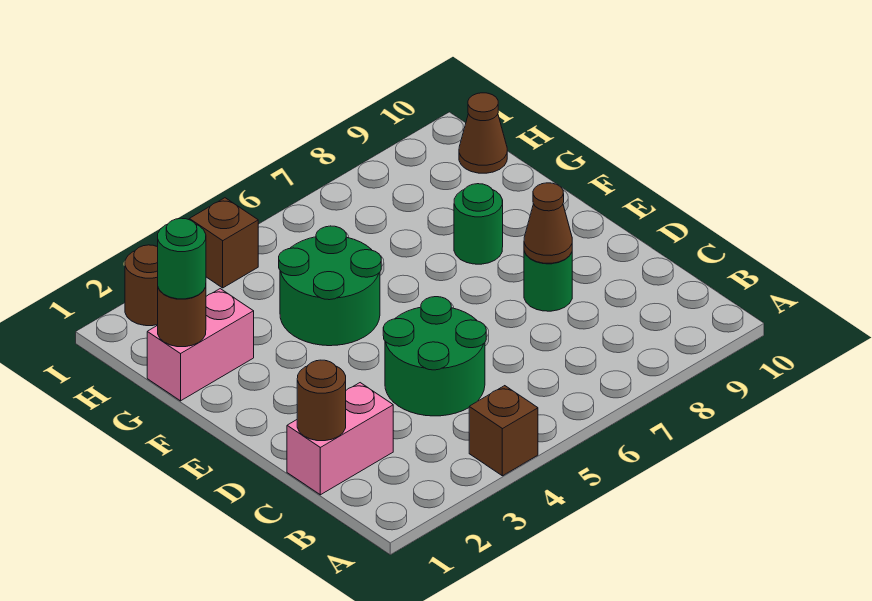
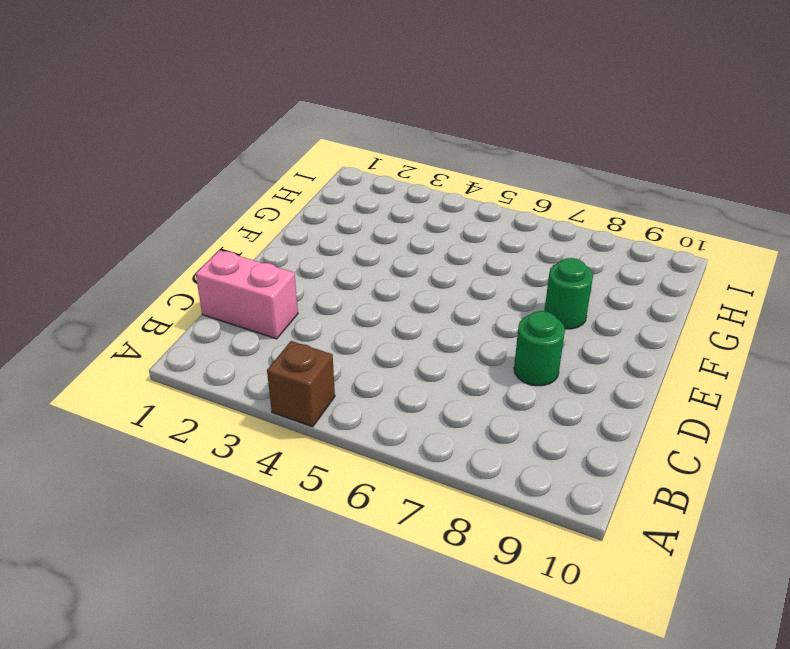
none -> green round brick C4:D5 level 1
none -> green round brick F4:G5 level 1
none -> pink brick G1:G2 level 1

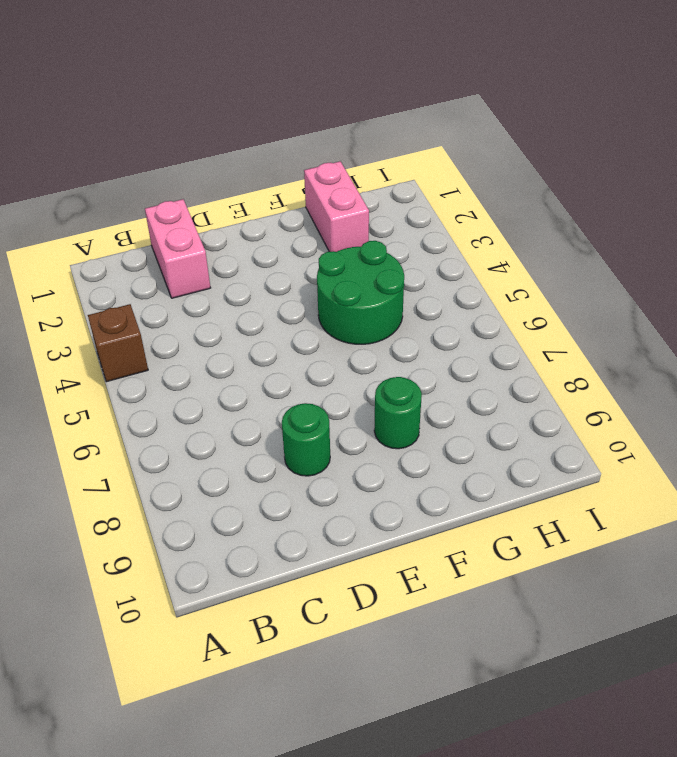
none -> green round brick C4:D5 level 1
none -> brown cone H10 level 1
none -> brown round brick I2 level 1

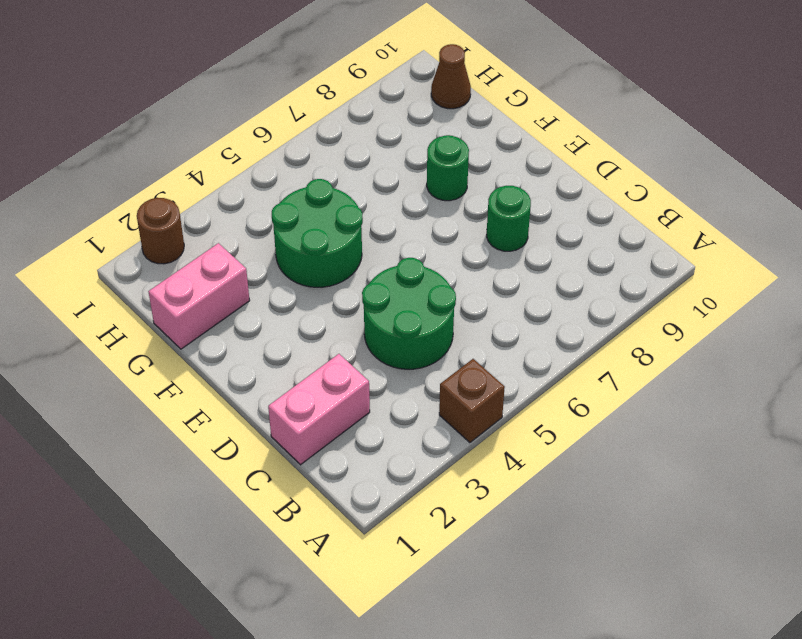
none -> brown brick I4 level 1
none -> brown round brick C1 level 2
none -> brown cone D8 level 2

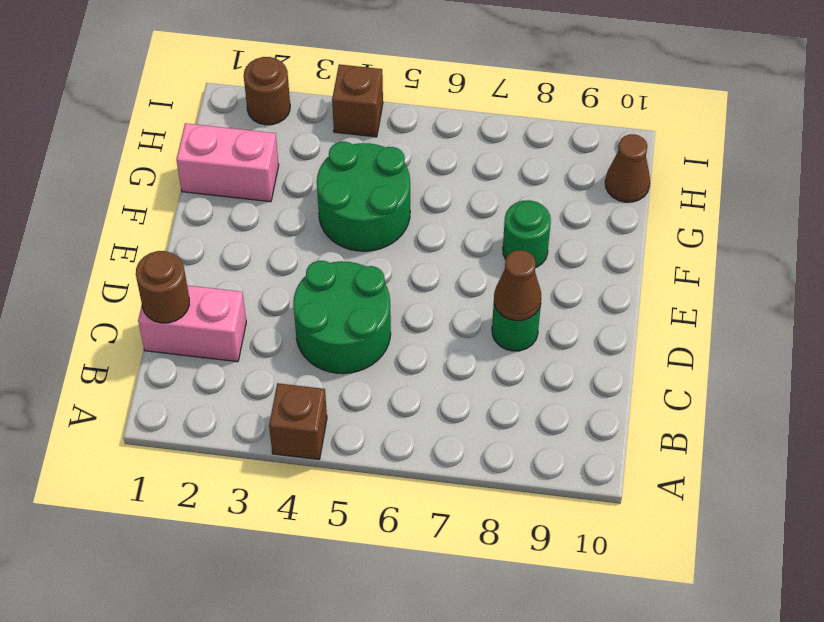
none -> brown round brick G1 level 2
none -> green round brick G1 level 3

